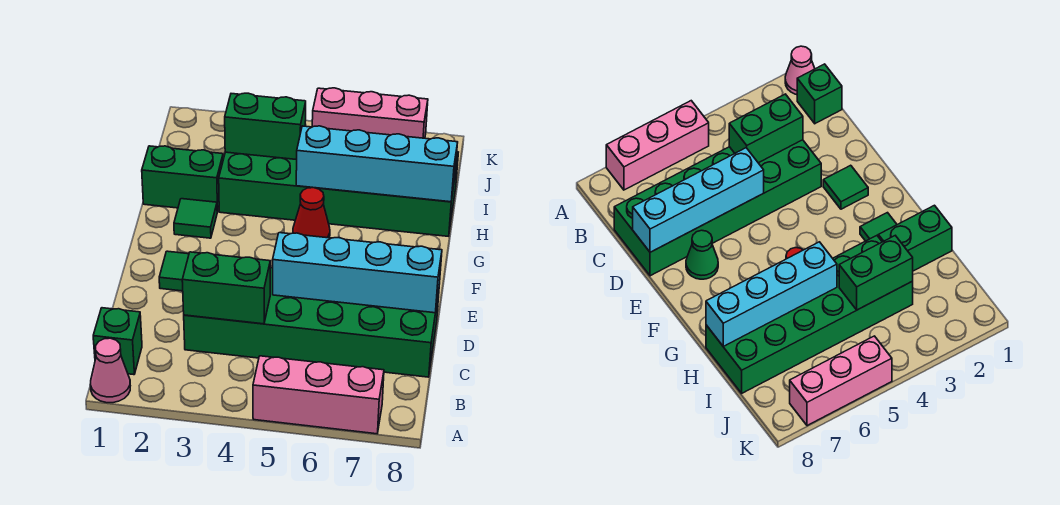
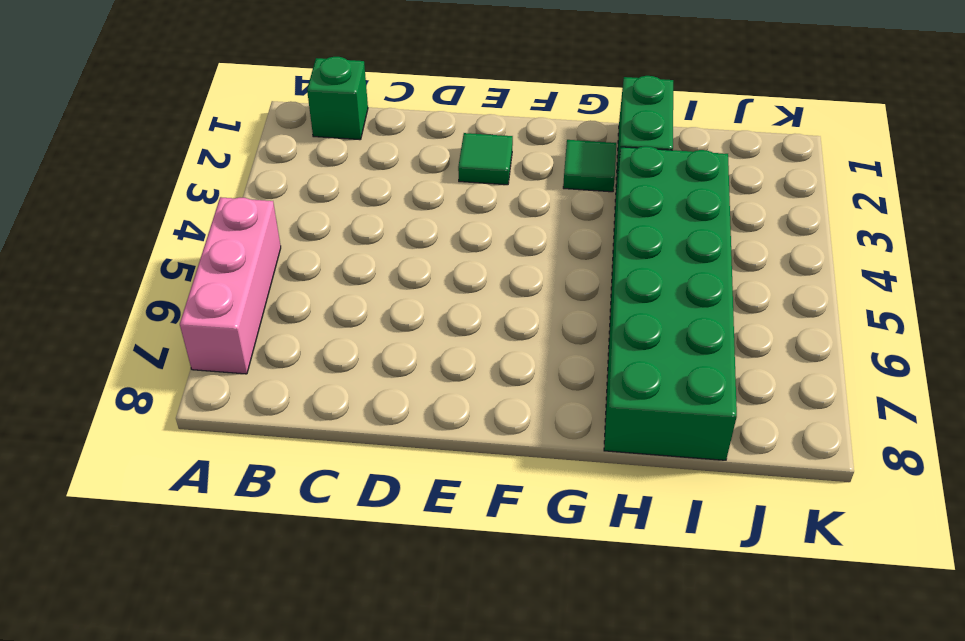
none -> pink cone A1 level 1
none -> green brick C3:D8 level 1
none -> green cone E7 level 1

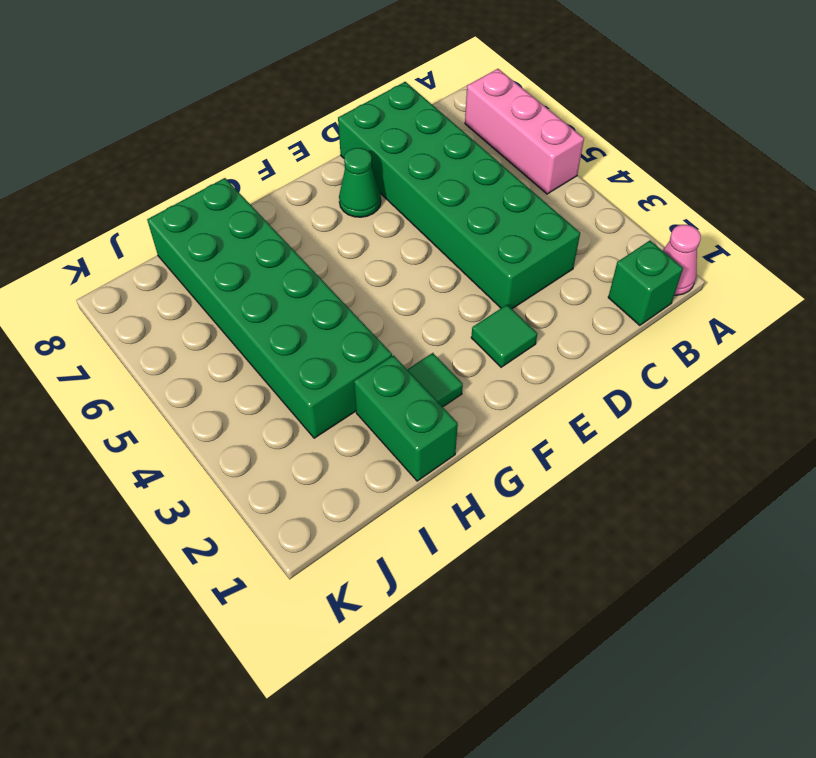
none -> red cone G5 level 1
none -> pink brick K5:K7 level 1
none -> green brick C3:C4 level 2

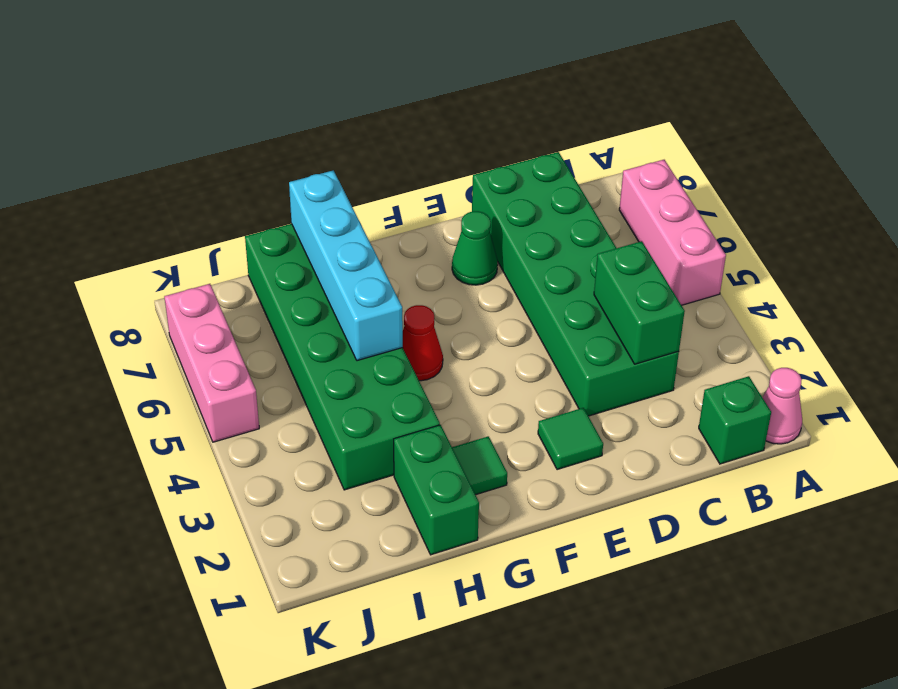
none -> cyan brick D5:D8 level 2
none -> green brick I3:I4 level 2

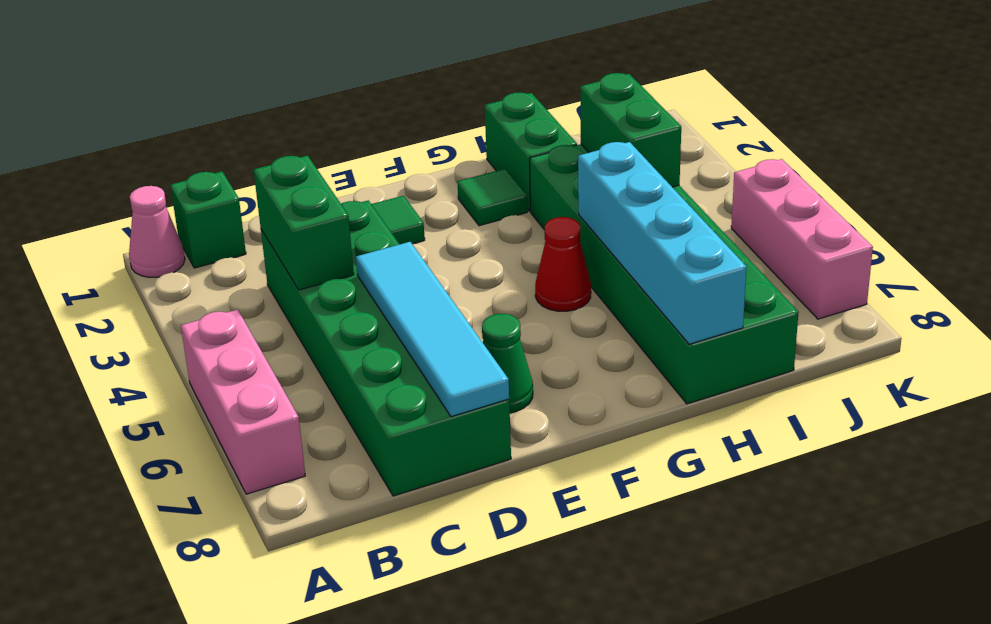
cyan tile D5:D8 level 2 -> cyan brick D5:D8 level 2

